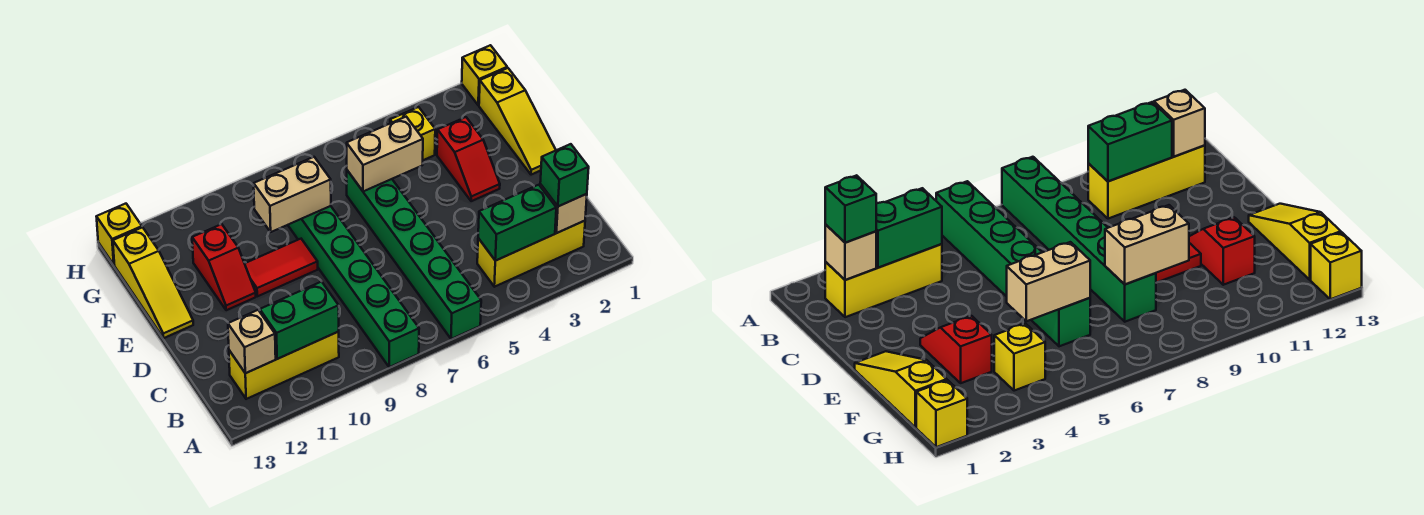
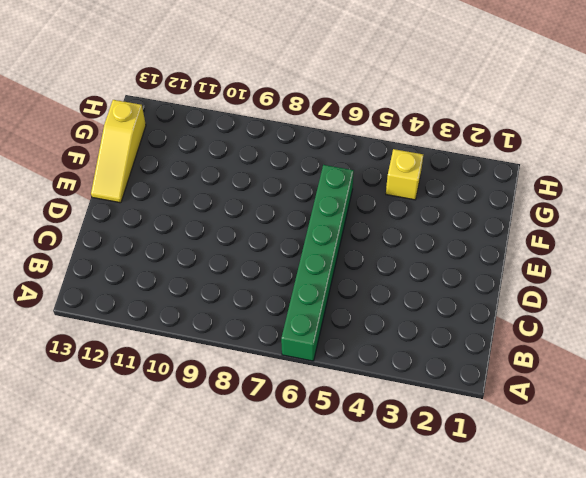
none -> green brick A8:F8 level 1
none -> yellow brick B2:B4 level 1
none -> yellow brick B10:B12 level 1

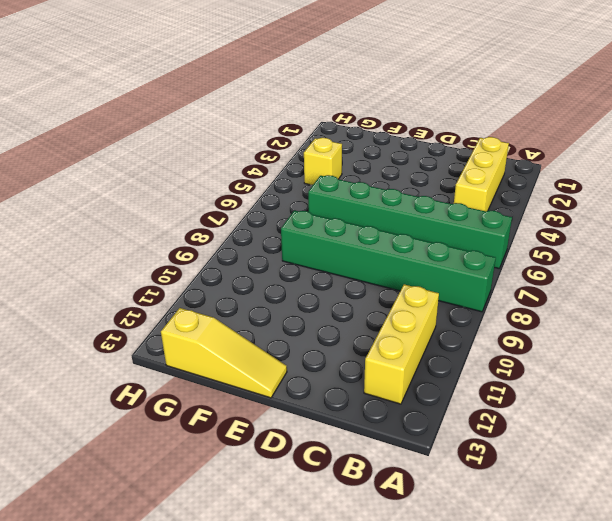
none -> yellow slope E1:G1 level 1 top G
none -> red slope E3:F3 level 1 top F
none -> red tile E9:E10 level 1

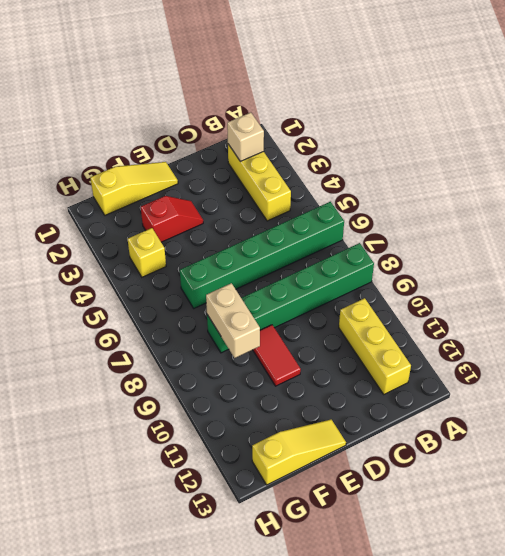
none -> red slope E11:F11 level 1 top F
none -> yellow brick H1 level 1
none -> yellow brick H13 level 1

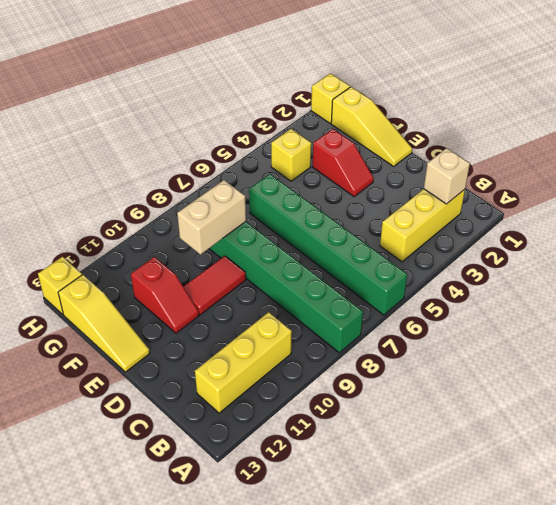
none -> green brick B3:B4 level 2
none -> green brick B10:B11 level 2
none -> tan brick B12 level 2

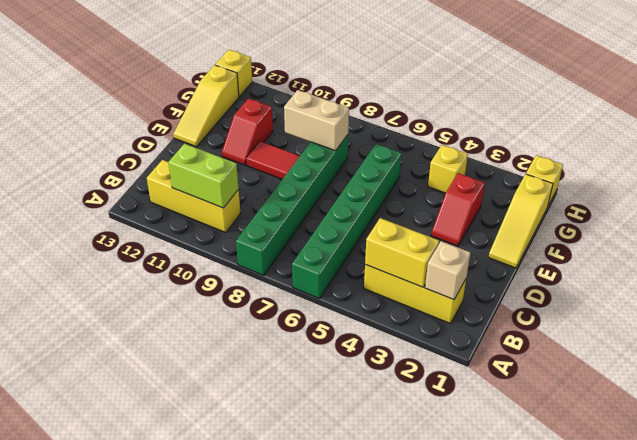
yellow brick B3:B4 level 2 -> green brick B3:B4 level 2
lime brick B10:B11 level 2 -> green brick B10:B11 level 2
none -> tan brick B12 level 2
none -> tan brick F5:F6 level 2
none -> green brick B2 level 3

